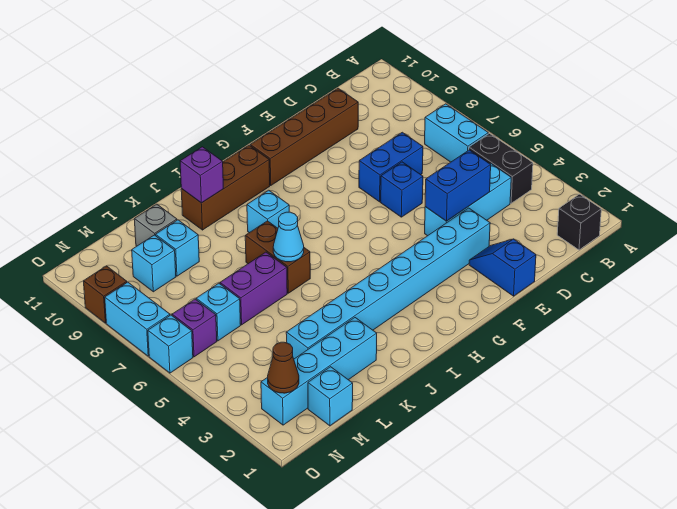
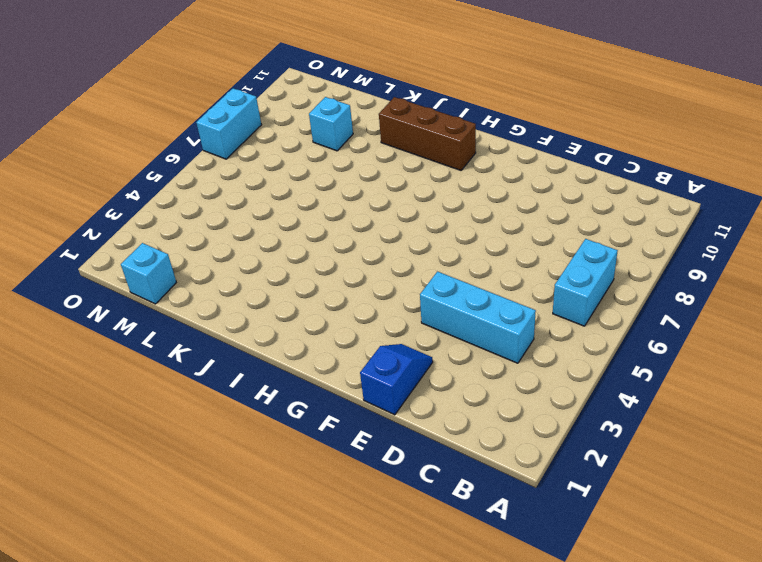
none -> black brick B1 level 1
none -> black brick B4:B5 level 1
none -> blue brick D7:E7 level 1

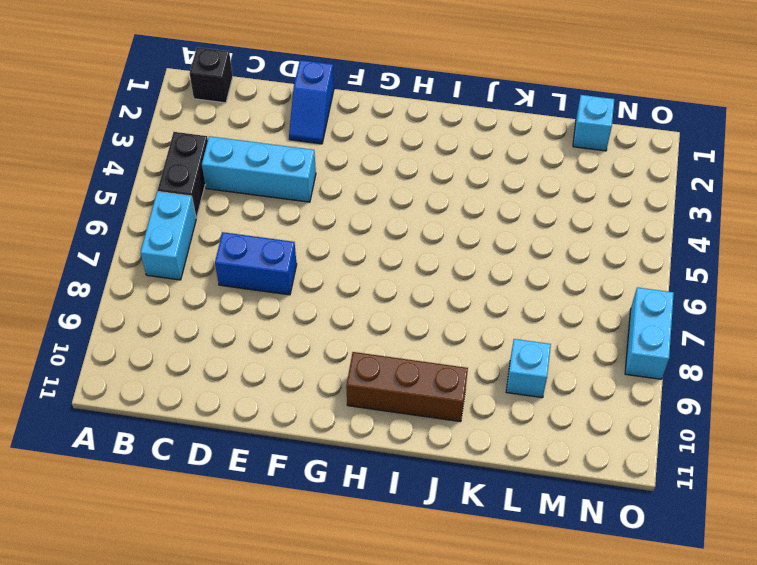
none -> brown brick D10:G10 level 1
none -> cyan brick E3:L3 level 1
none -> blue brick E6 level 1

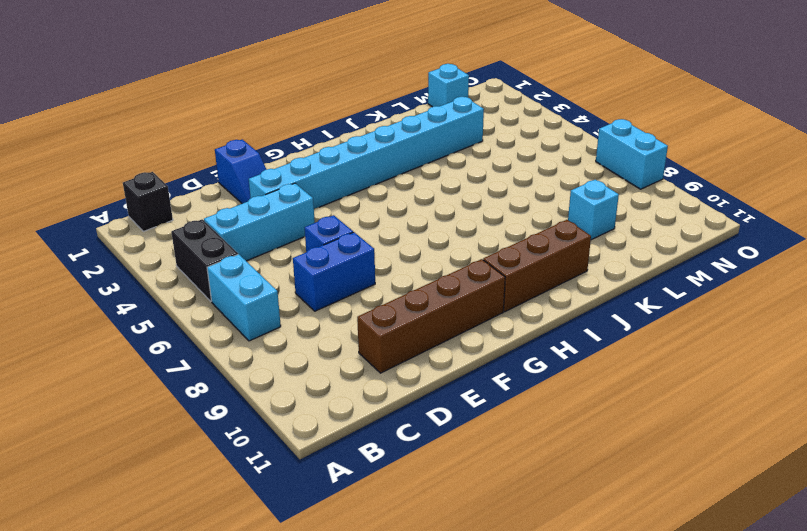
none -> cyan brick I8 level 1
none -> brown brick J6:J7 level 1
none -> cyan brick K2:N2 level 1

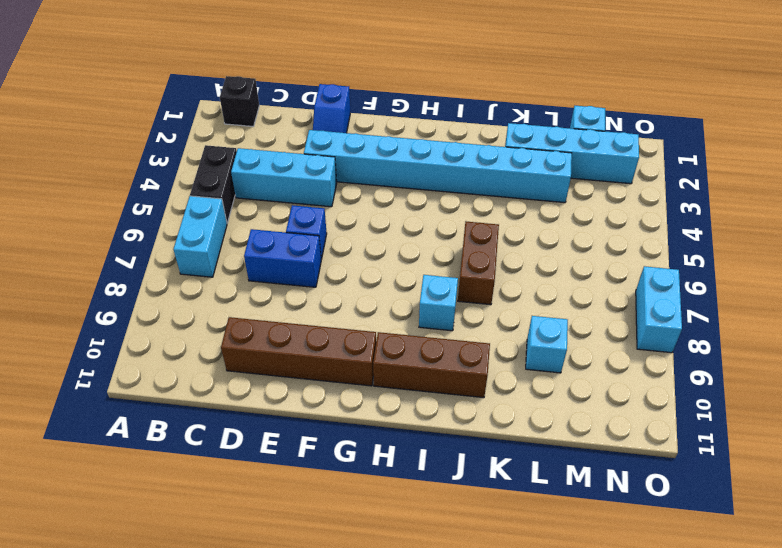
none -> purple brick K6:L6 level 1
none -> grey brick L10 level 1
none -> cyan brick M6 level 1

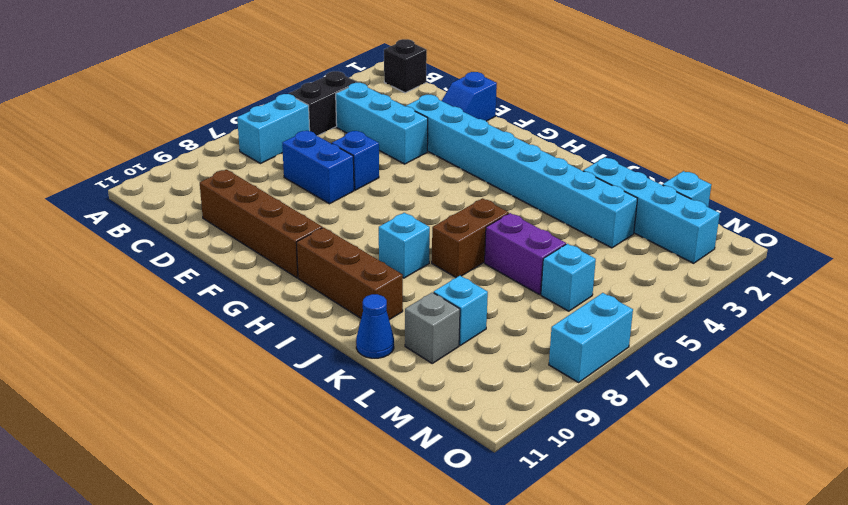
blue cone K11 level 1 -> none
none -> cyan brick M9 level 1
none -> purple brick N6 level 1
none -> cyan brick O6 level 1

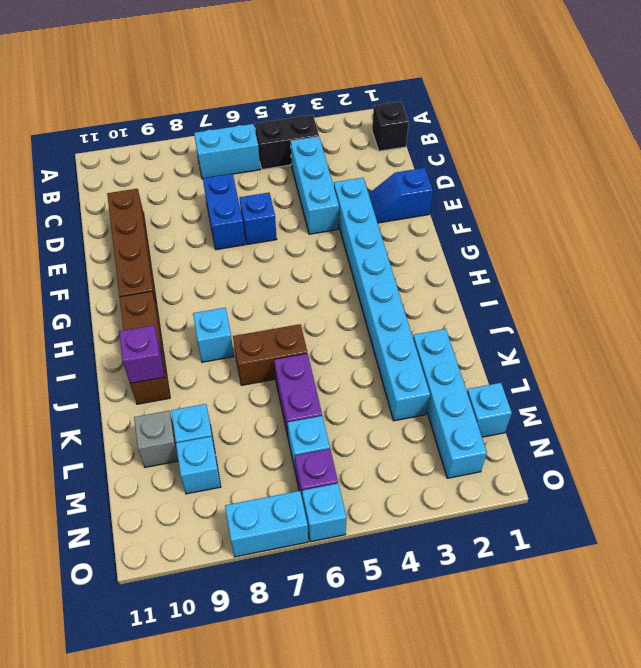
none -> brown brick O9 level 1
none -> blue brick D4:E4 level 2
none -> cyan cone J6 level 2

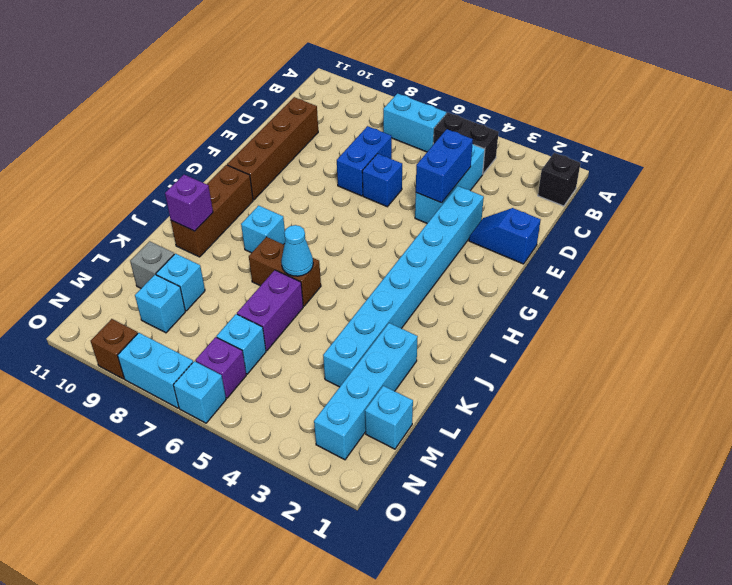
none -> brown cone N2 level 2

